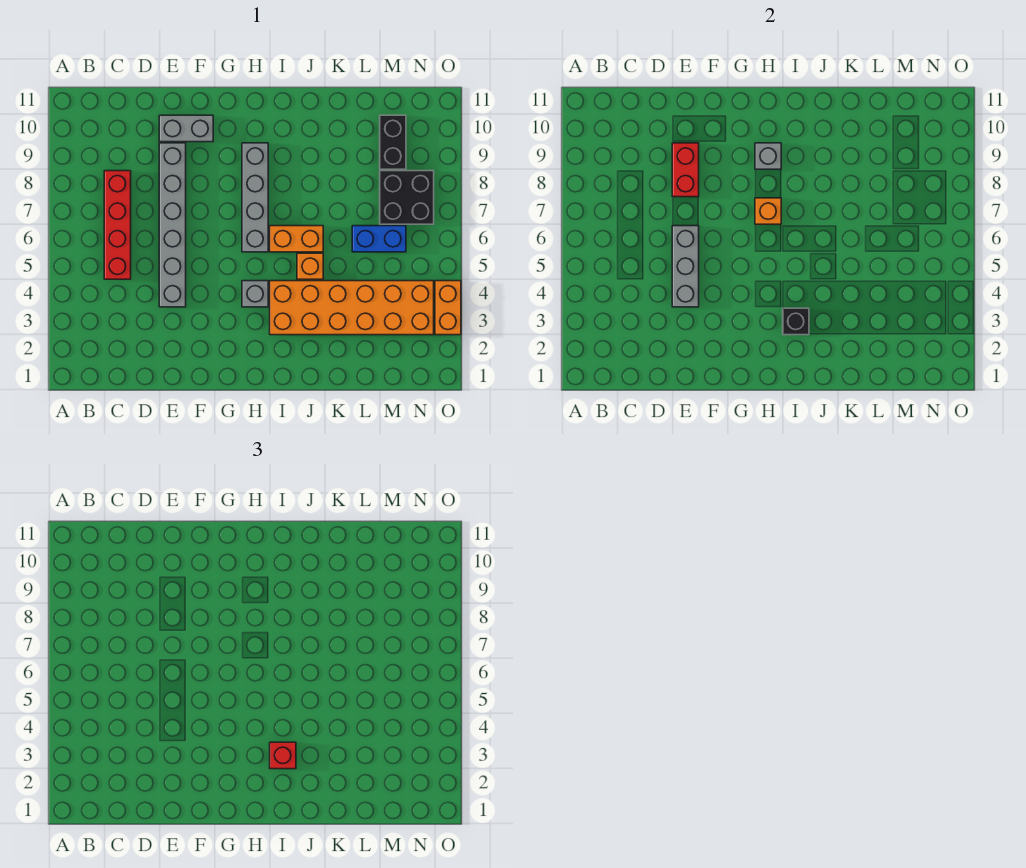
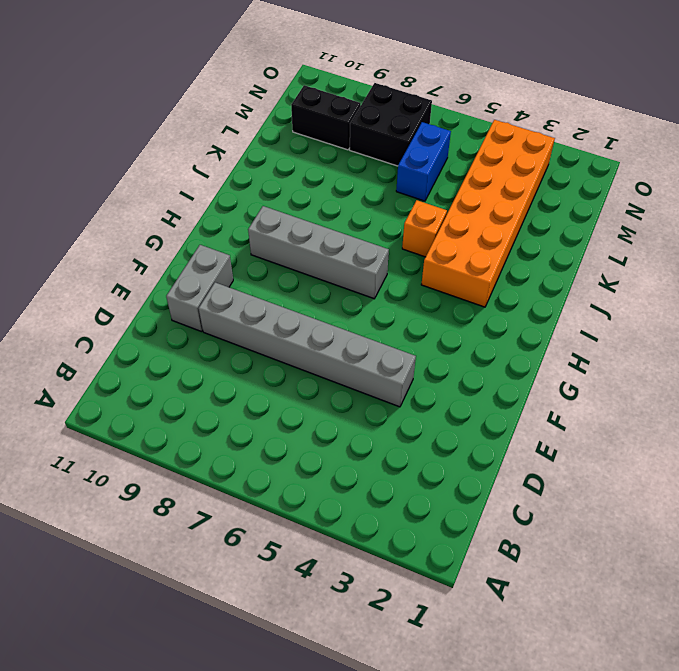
none -> red brick C5:C8 level 1
none -> grey brick H4 level 1
none -> orange brick I6:J6 level 1

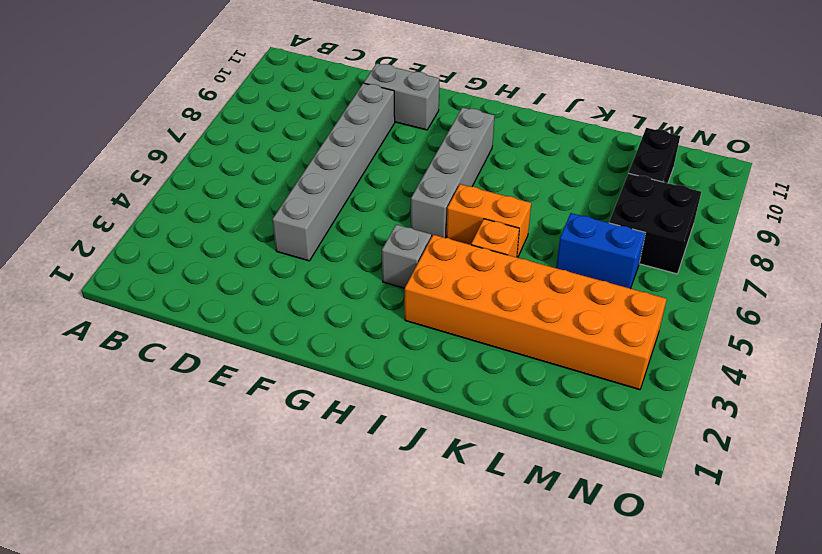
none -> red brick C5:C8 level 1
none -> orange brick O3:O4 level 1
none -> grey brick E4:E6 level 2

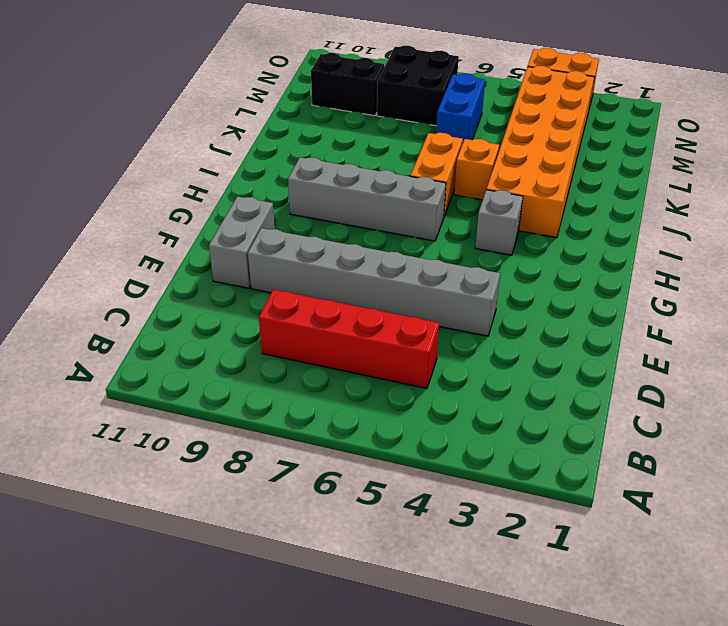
none -> grey brick E4:E6 level 2
none -> red brick E8:E9 level 2
none -> orange brick H7 level 2

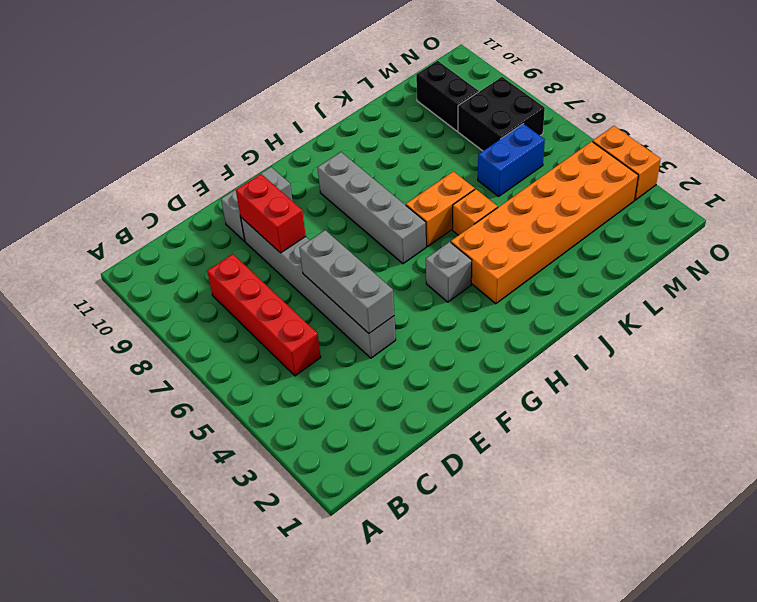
none -> orange brick H7 level 2
none -> grey brick H9 level 2
none -> black brick I3 level 2

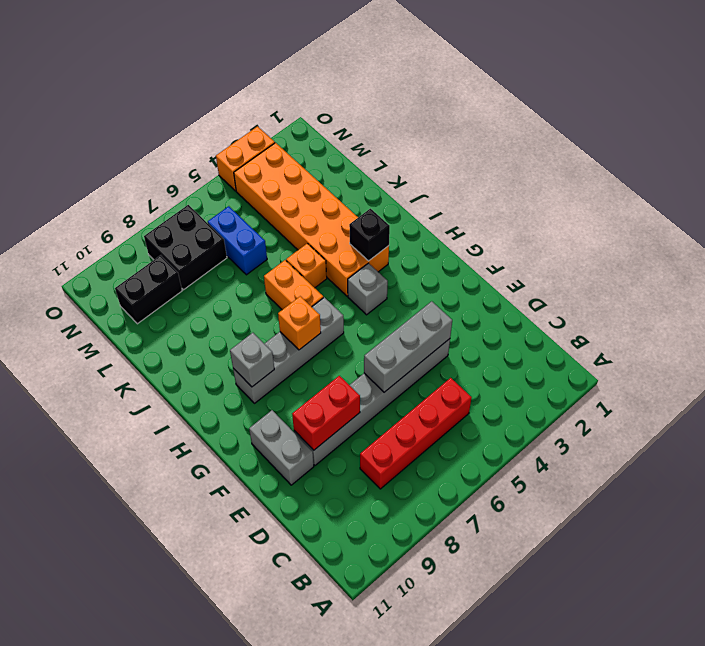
none -> red brick I3 level 3

